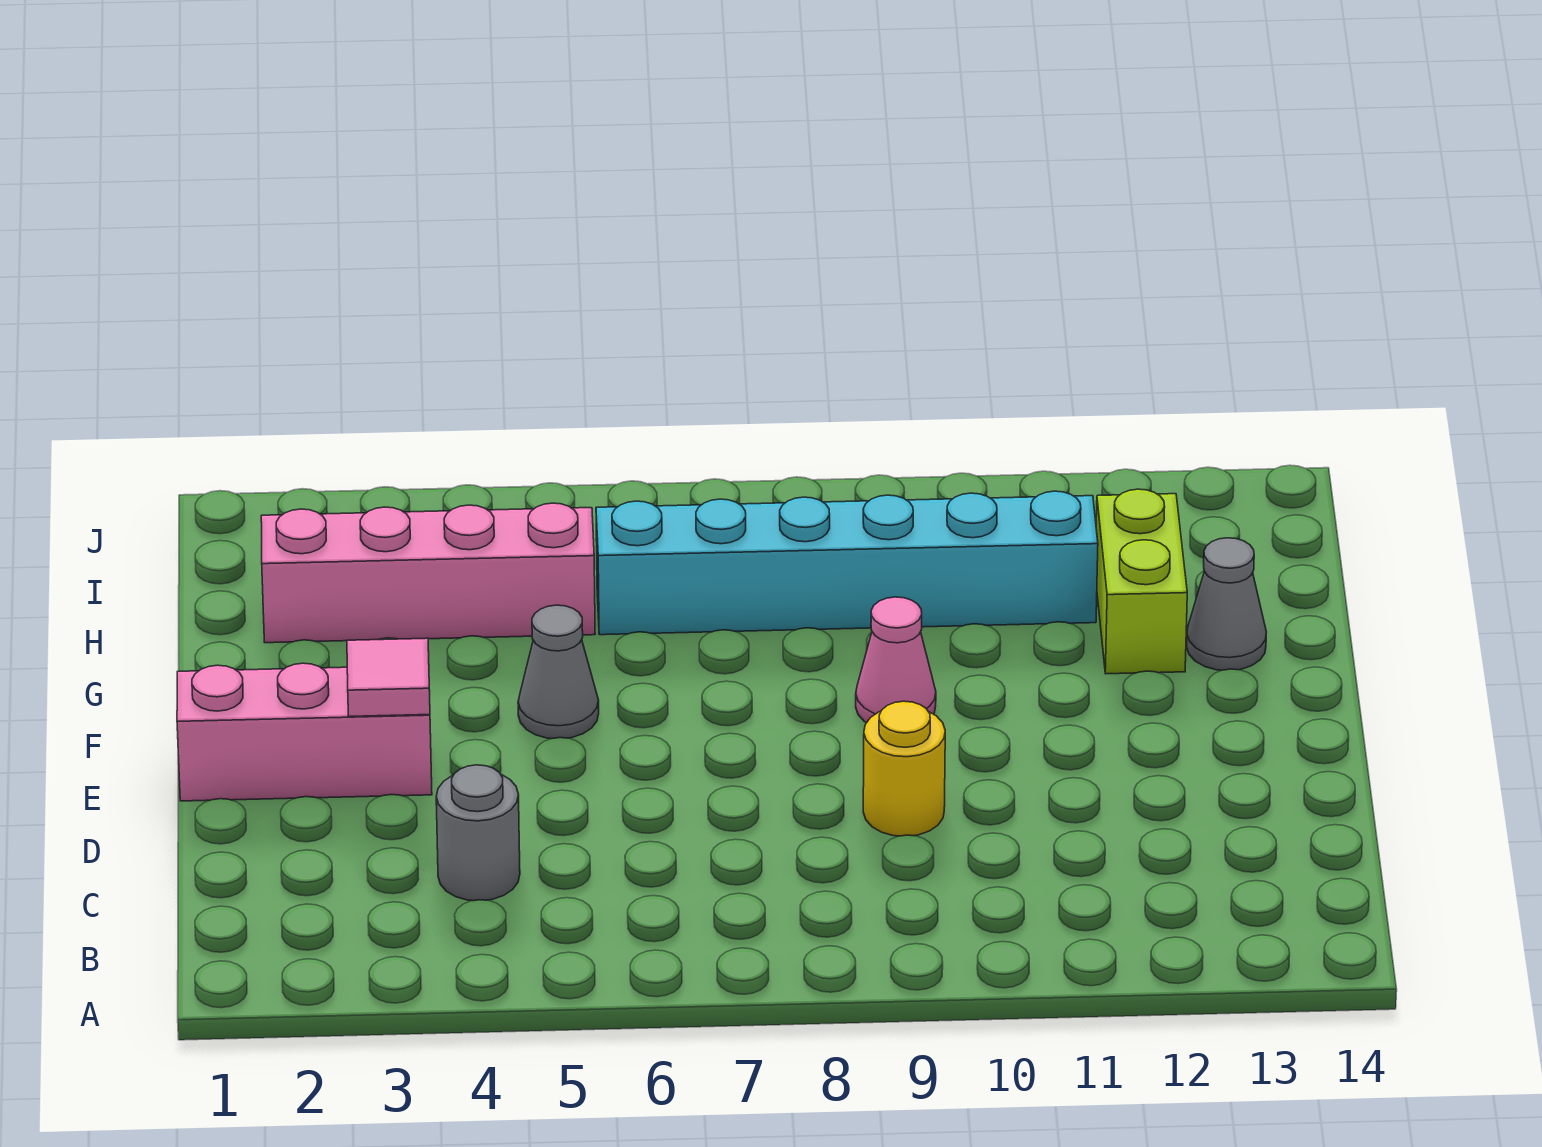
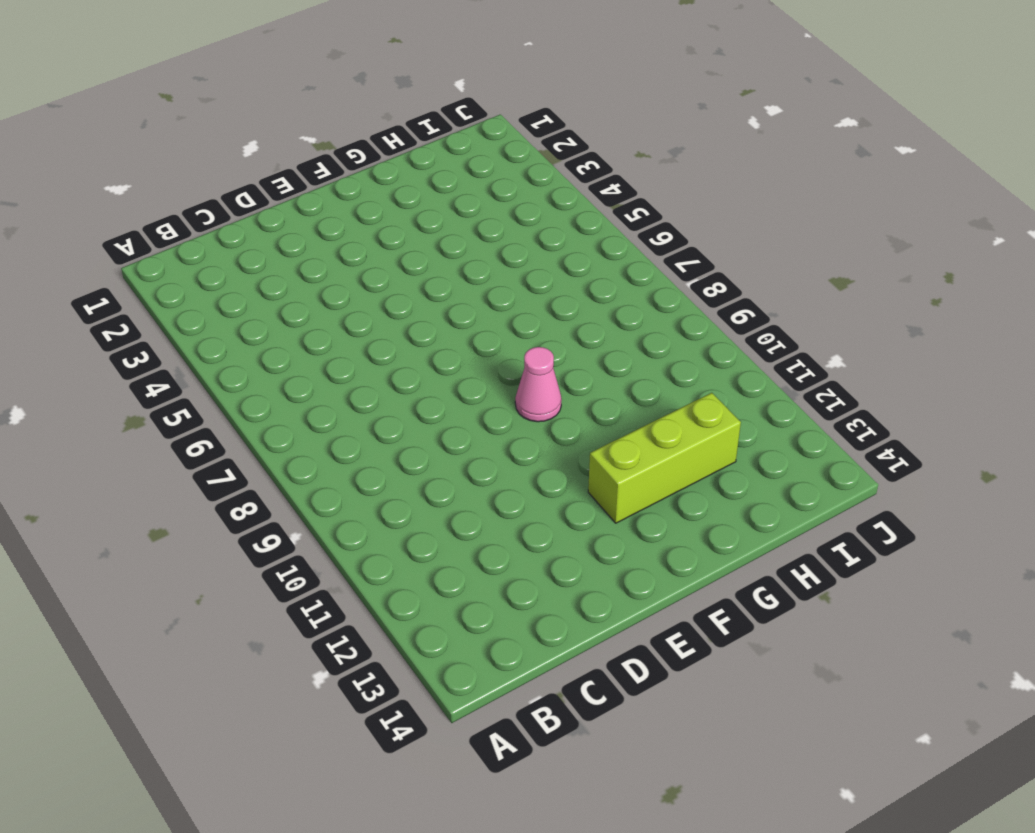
lime brick F12:H12 level 1 -> lime brick G12:H12 level 1
none -> grey round brick C4 level 1
none -> yellow round brick D9 level 1

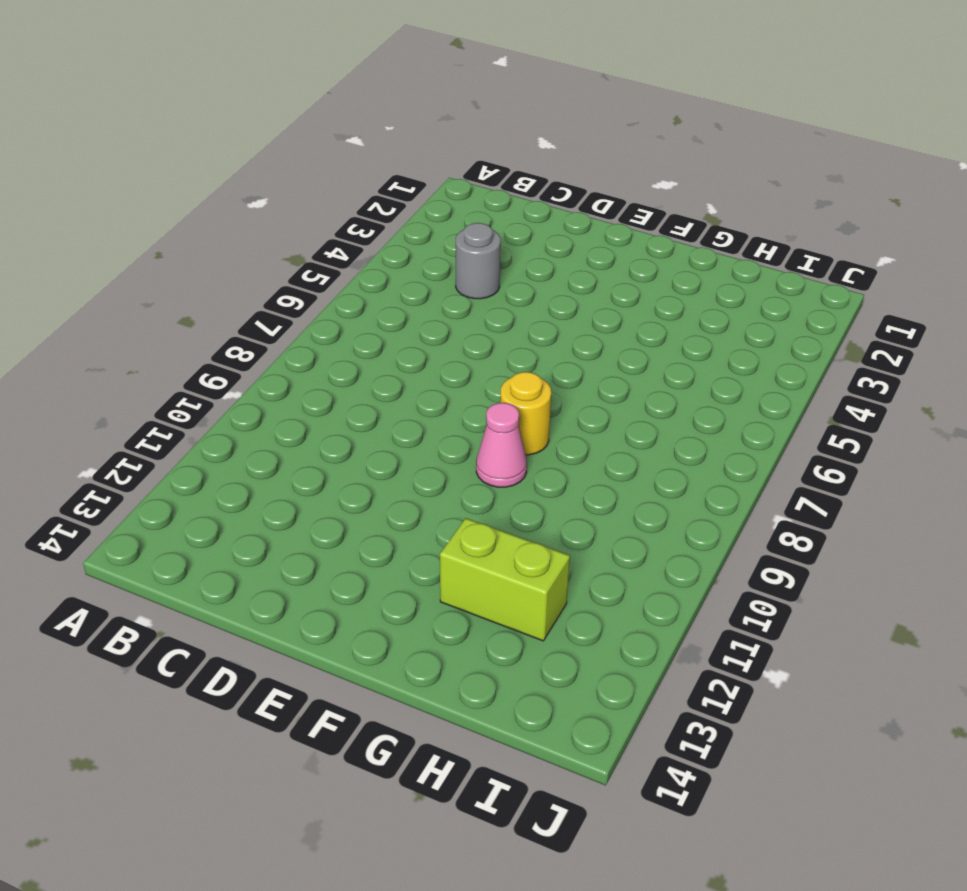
yellow round brick F8 level 1 -> yellow round brick D9 level 1
none -> pink brick E1:E3 level 1
none -> grey cone F5 level 1

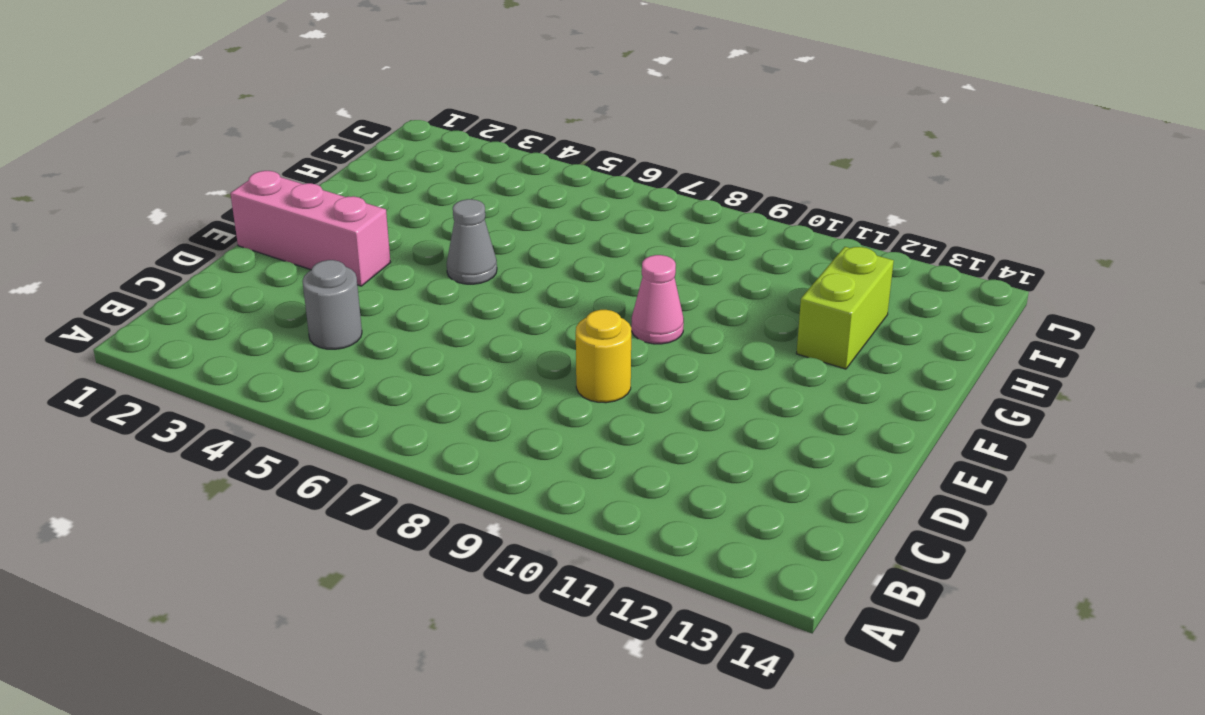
none -> grey cone G13 level 1
none -> pink brick H2:H5 level 1

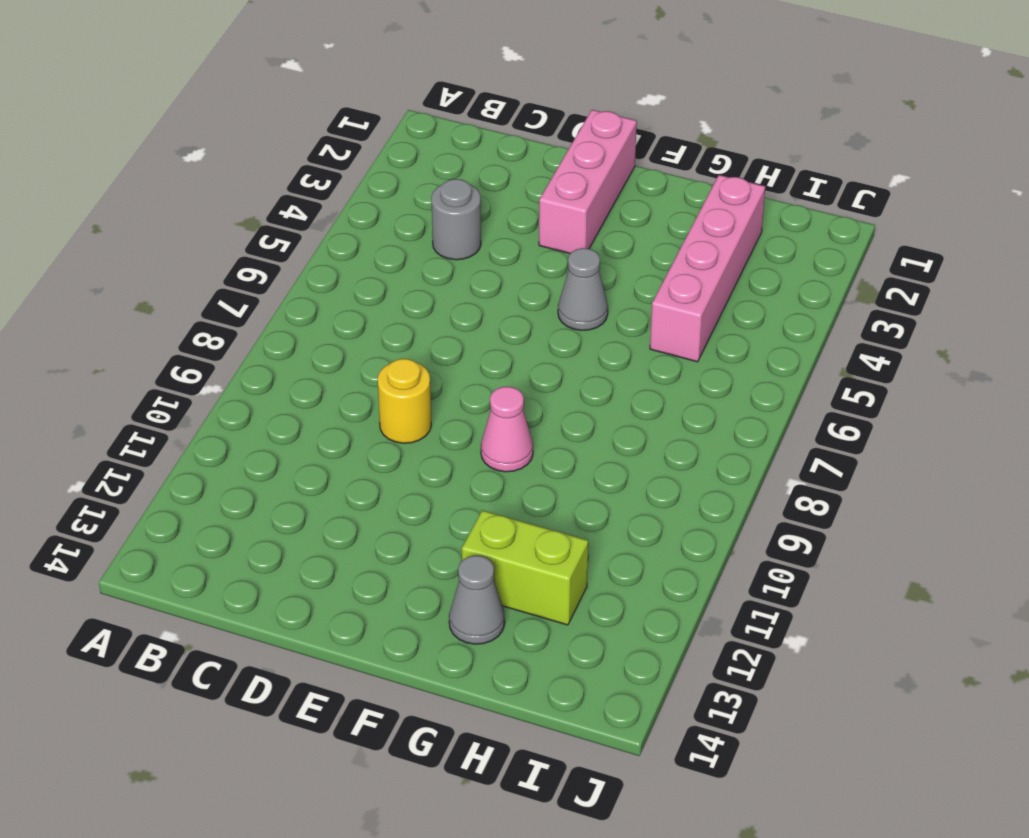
none -> cyan brick H6:H11 level 1
none -> pink tile E3 level 2

